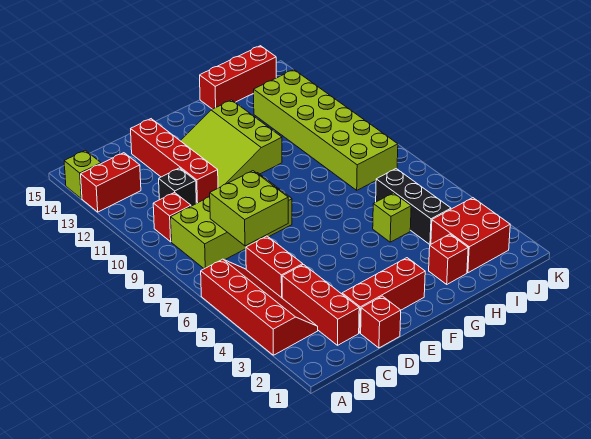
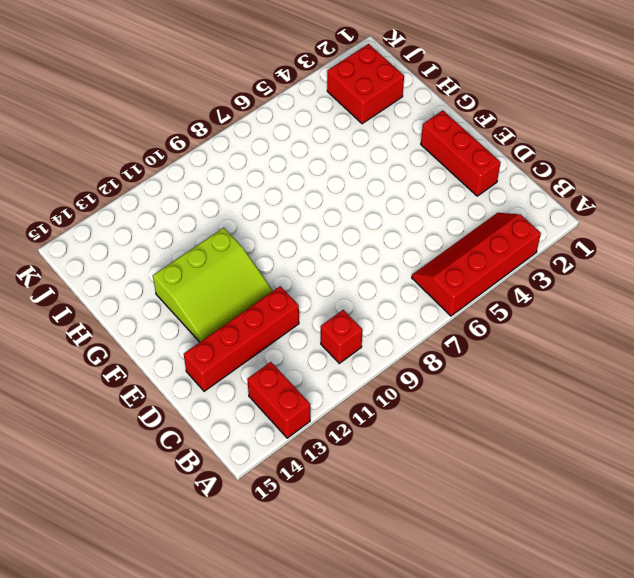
none -> lime brick A14 level 1
none -> lime brick B8:E9 level 1
none -> red brick C2:C4 level 1

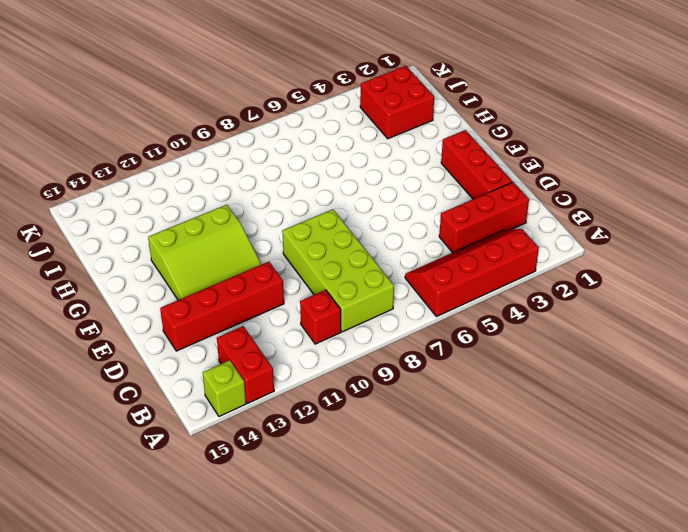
none -> red brick C5:C6 level 1
none -> black brick C11 level 1
none -> red brick D1 level 1

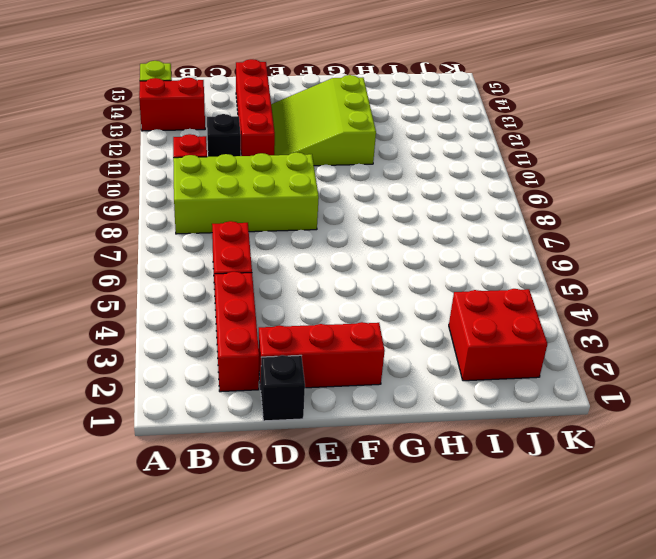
black brick D1 level 1 -> red brick D1 level 1
none -> red slope A3:B6 level 1 top A
none -> red brick H2 level 1
none -> lime brick H5 level 1

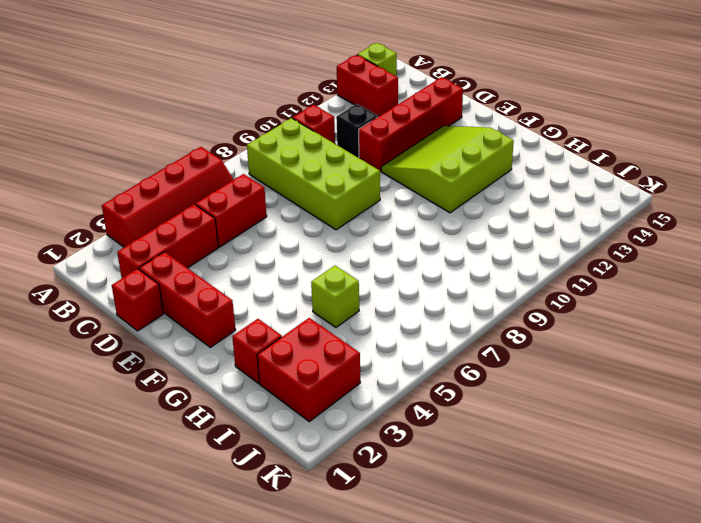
none -> red brick H15:J15 level 1
none -> black brick I4:I6 level 1
none -> lime brick I8:J13 level 1

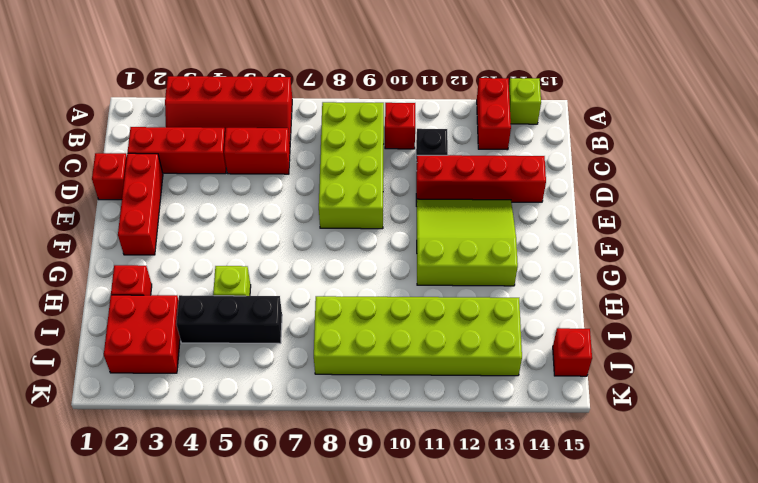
red brick J15 level 1 -> red brick H15:J15 level 1
none -> lime brick C7:D8 level 2

